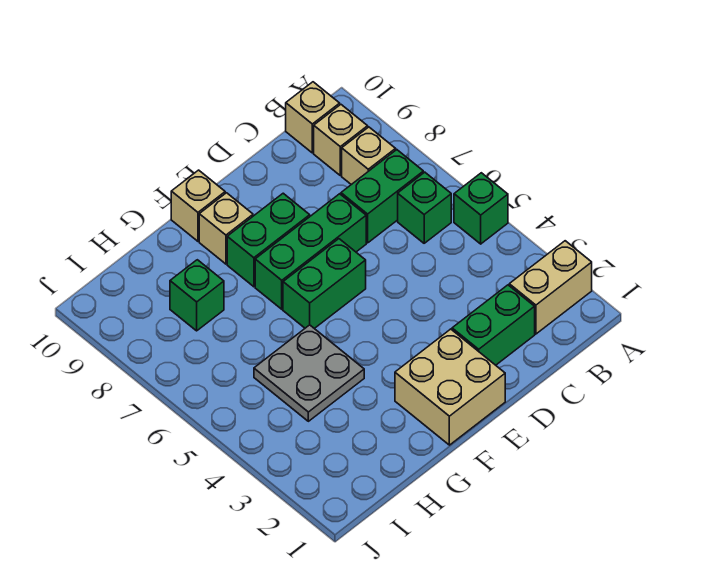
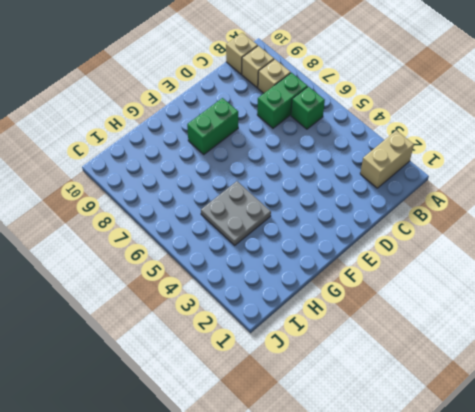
none -> green brick A5 level 1
none -> green brick C2:D2 level 1
none -> green brick D7:F7 level 1

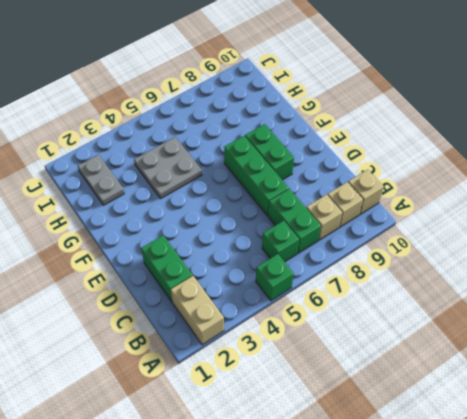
grey plate H2:I2 level 1 -> none
none -> tan brick E1:F2 level 1
none -> green brick E6:F6 level 1
none -> tan brick F9 level 1

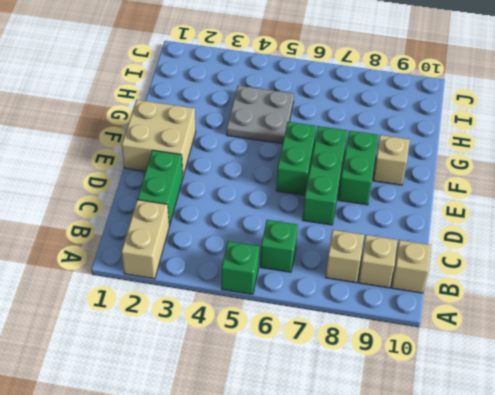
none -> green brick B7:C7 level 1
none -> tan brick F10 level 1
none -> green brick H8 level 1

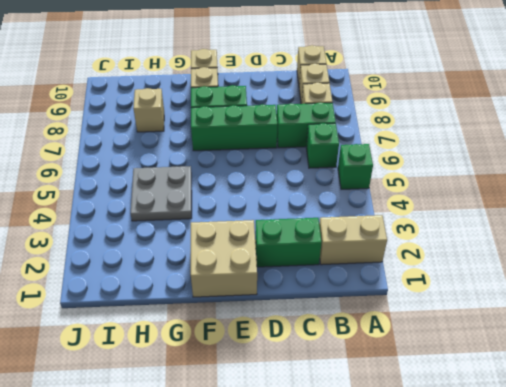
tan brick H8 level 1 -> green brick H8 level 1
none -> green brick E6:F6 level 1

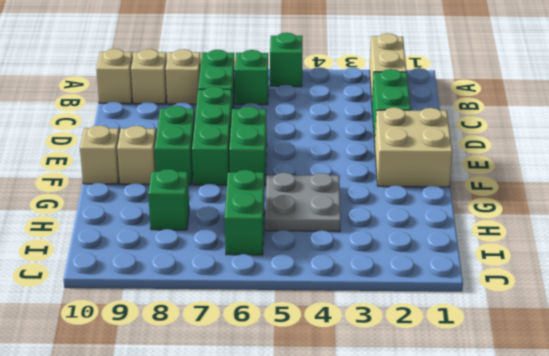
green brick H6:I6 level 1 -> none

